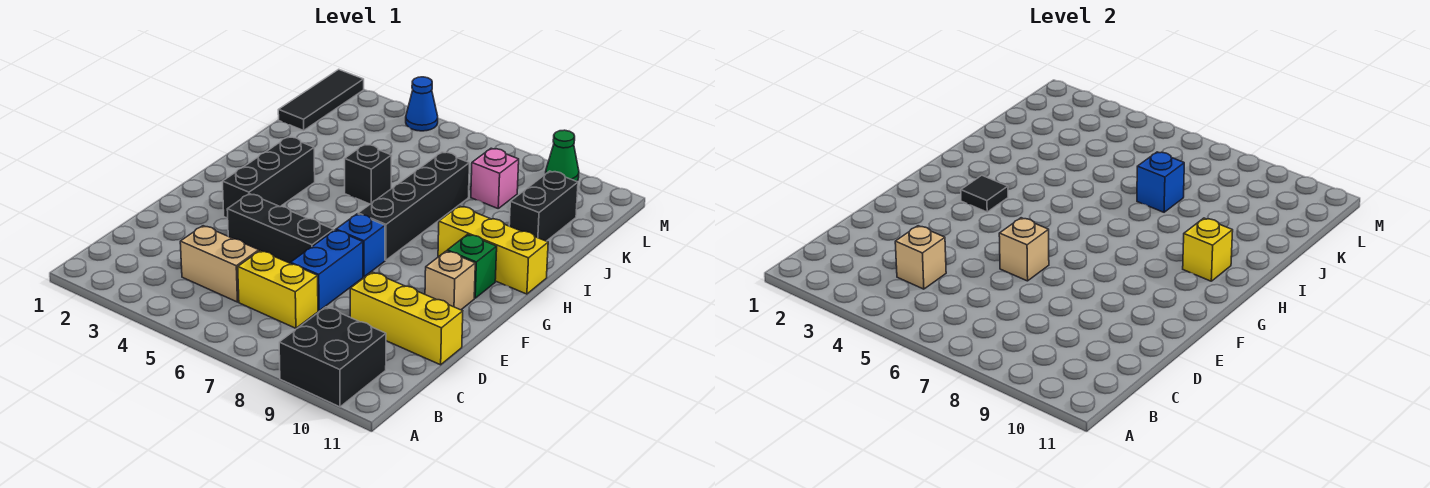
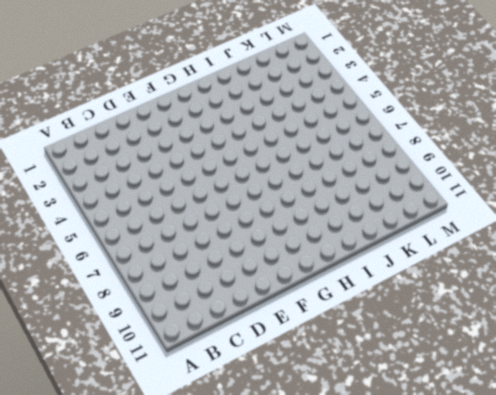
none -> black brick A9:B10 level 1
none -> tan brick C4:C5 level 1
none -> yellow brick C6:C7 level 1

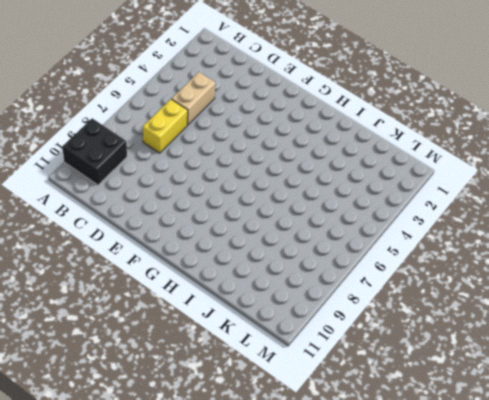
none -> blue brick D7:E7 level 1
none -> yellow brick D9:D11 level 1
none -> black brick E4:E6 level 1

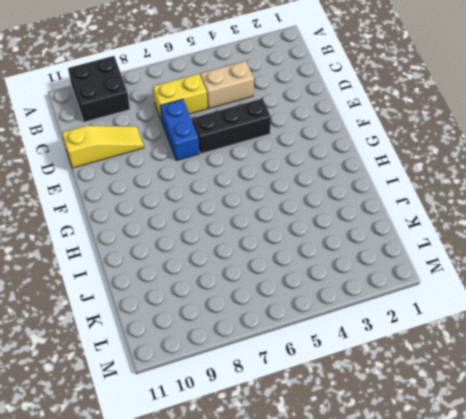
yellow slope D9:D11 level 1 top 11 -> yellow brick D9:D11 level 1
none -> black brick F3:H3 level 1
none -> blue brick F7 level 1
none -> tan brick F10 level 1

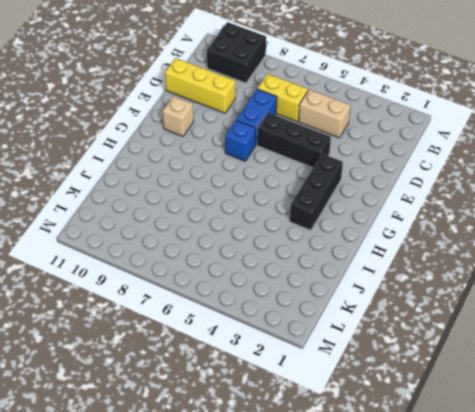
none -> black brick G7:J7 level 1
none -> green brick G10 level 1
none -> yellow brick H9:H11 level 1

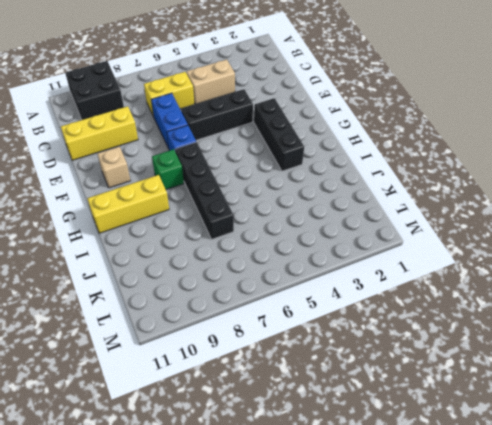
green brick G8 level 1 -> green brick G10 level 1
none -> black brick I5 level 1
none -> black brick J10:K10 level 1
none -> black tile K1:M1 level 1

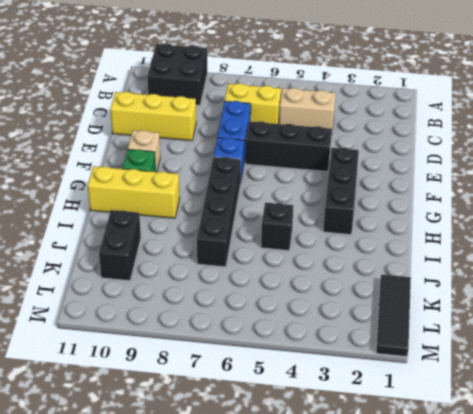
none -> pink brick K8 level 1
none -> blue cone M4 level 1
none -> green cone M9 level 1

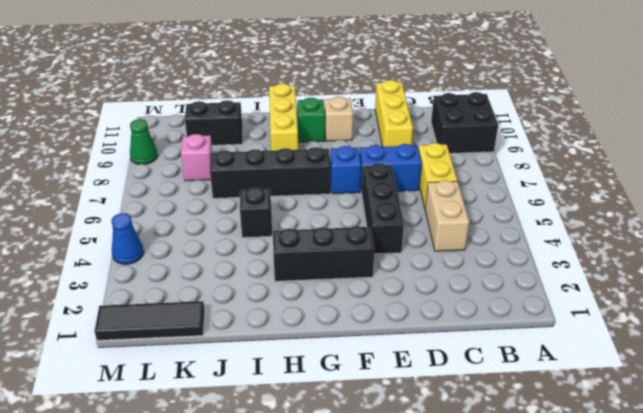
none -> tan brick C4 level 2
none -> tan brick E6 level 2
none -> black tile G3 level 2

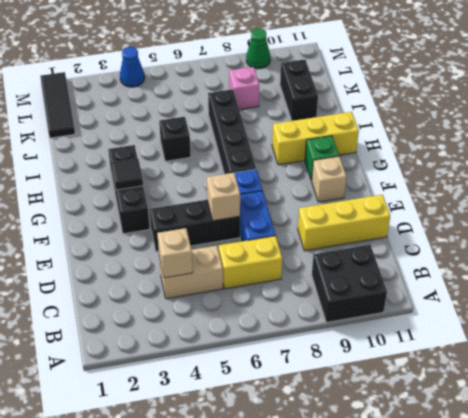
none -> yellow brick H10 level 2
none -> blue brick J7 level 2

